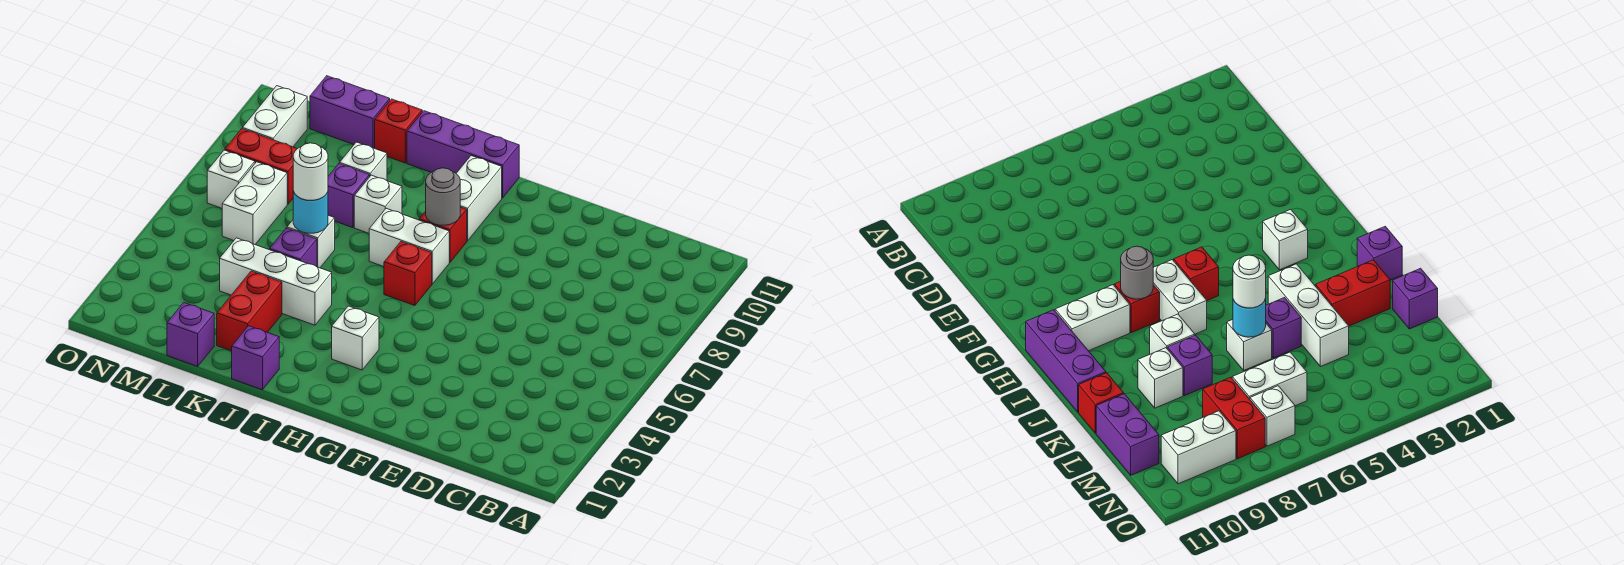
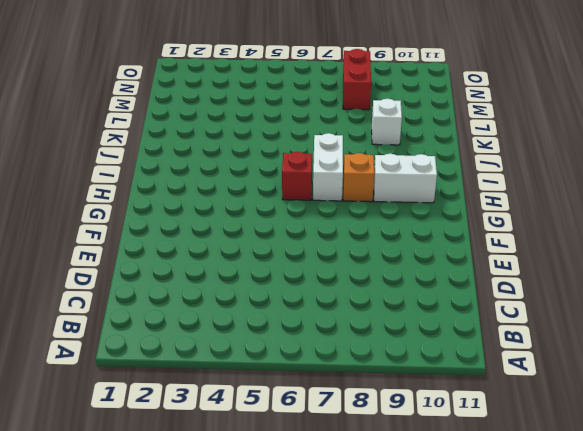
orange brick H8 level 1 -> red brick H8 level 1
none -> white brick H3 level 1
none -> purple brick H11:J11 level 1
none -> purple brick J1 level 1

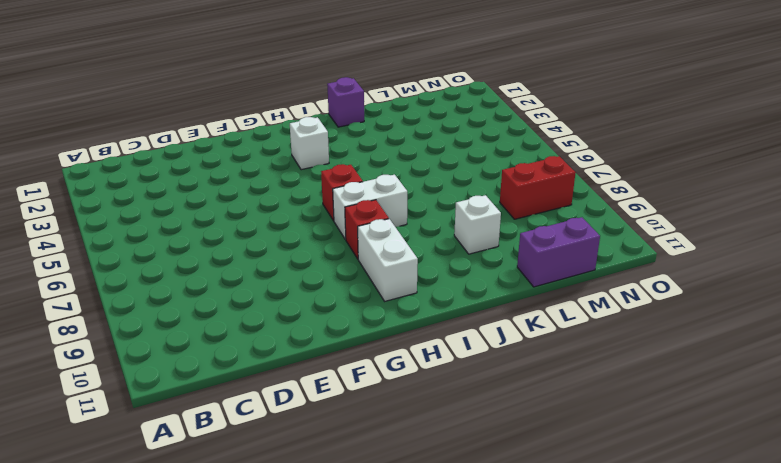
none -> purple brick H11:J11 level 1
none -> white brick J4:L4 level 1
none -> white brick J8 level 1

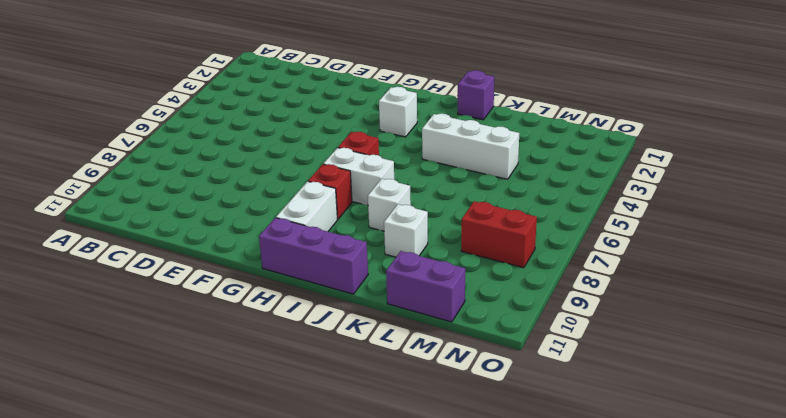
none -> red brick K2:K3 level 1
none -> purple brick K5 level 1
none -> white brick K6 level 1

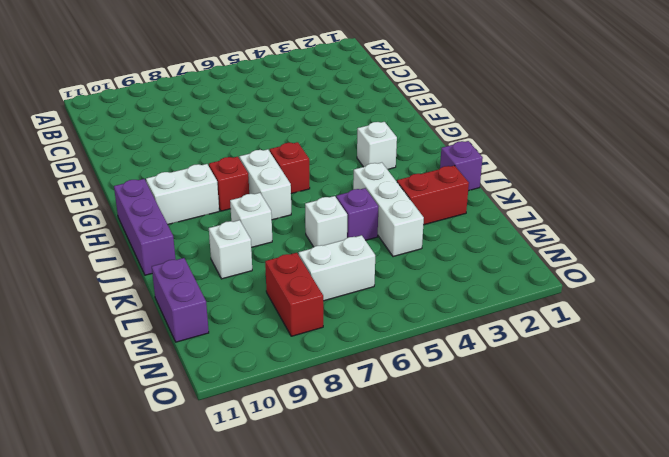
none -> purple brick K8 level 1
none -> red brick K11 level 1
none -> purple brick L1 level 1

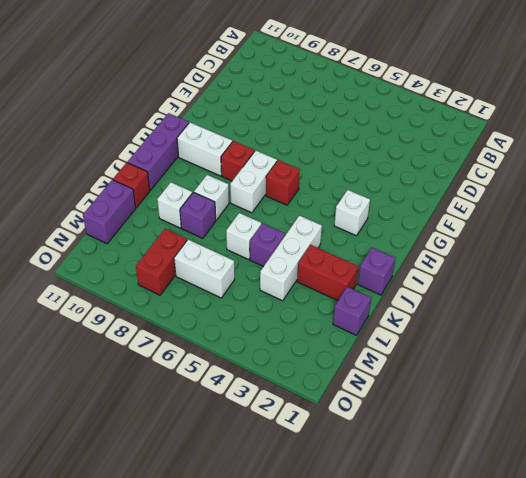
none -> white brick N7 level 1
none -> white brick N9:N10 level 1
none -> grey round brick H8 level 2

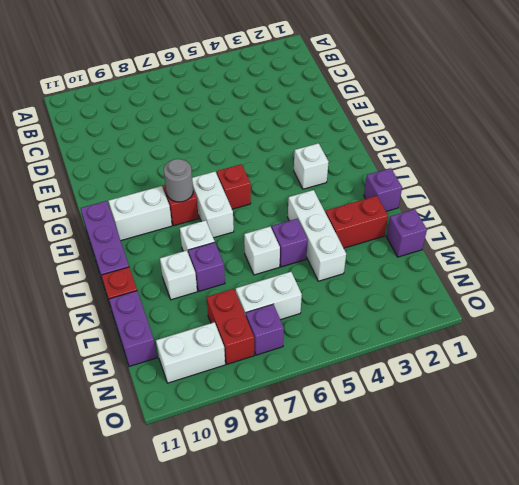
purple brick N7 level 1 -> white brick N7 level 1
none -> cyan round brick K6 level 2
none -> white round brick K6 level 3

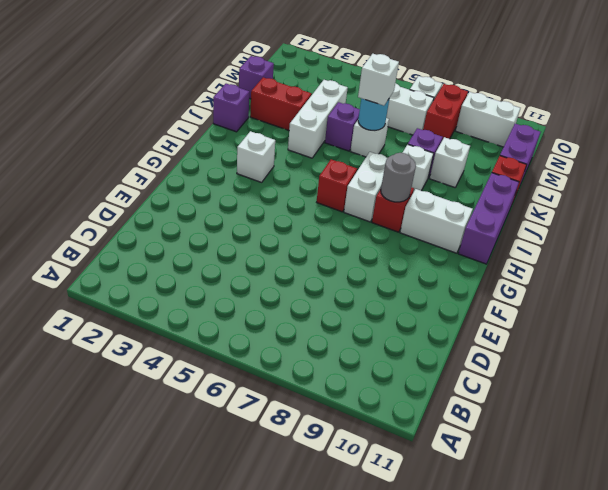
white brick K6 level 3 -> white round brick K6 level 3

